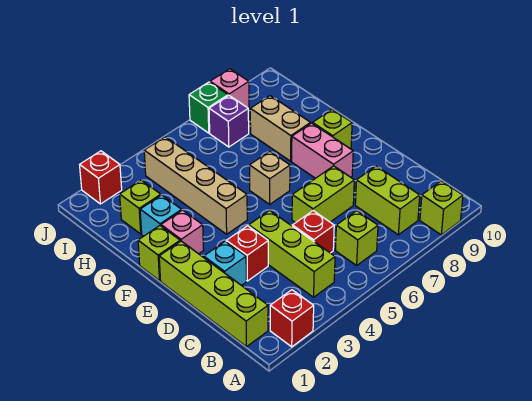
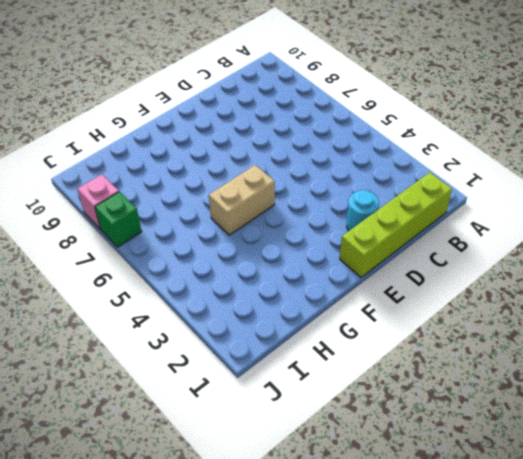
cyan round brick D2 level 1 -> cyan brick D2 level 1
tan brick F5:G5 level 1 -> tan brick G8:H8 level 1
none -> red brick A2 level 1
none -> lime brick A9 level 1
none -> lime brick B4:D4 level 1

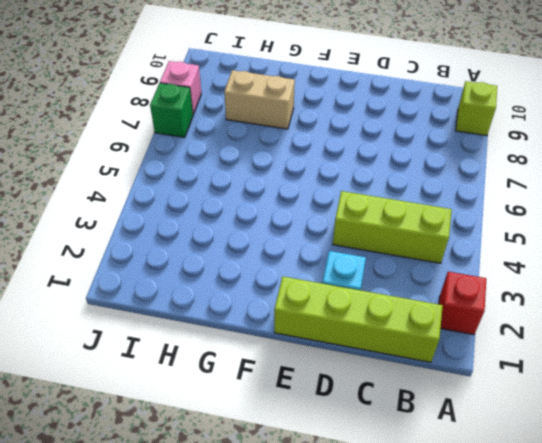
none -> lime brick B6 level 1
none -> lime brick B8:C8 level 1
none -> red brick C5 level 1

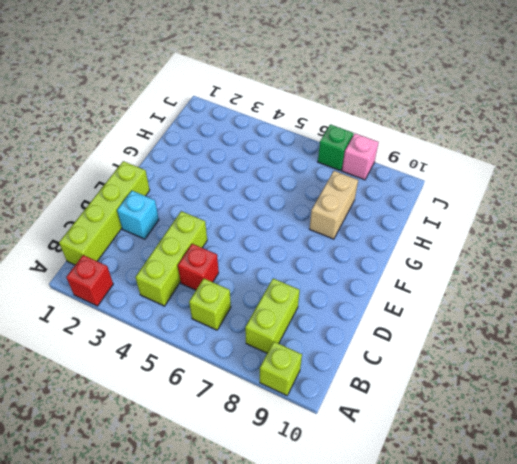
none -> red brick D3 level 1
none -> lime brick D6:D7 level 1
none -> pink brick E8:F8 level 1

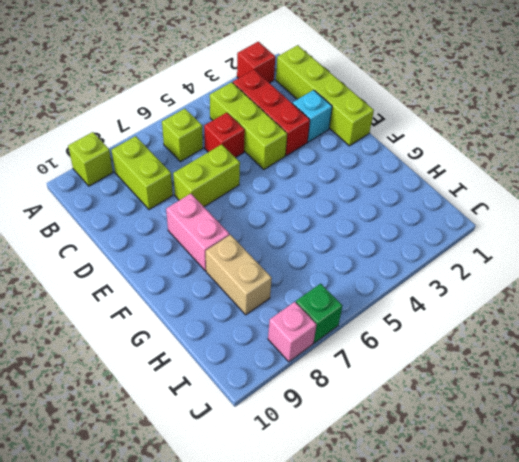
red brick B3:D3 level 1 -> red brick D3 level 1
none -> lime brick F1 level 1
none -> pink brick F2 level 1
none -> tan brick F4:I4 level 1

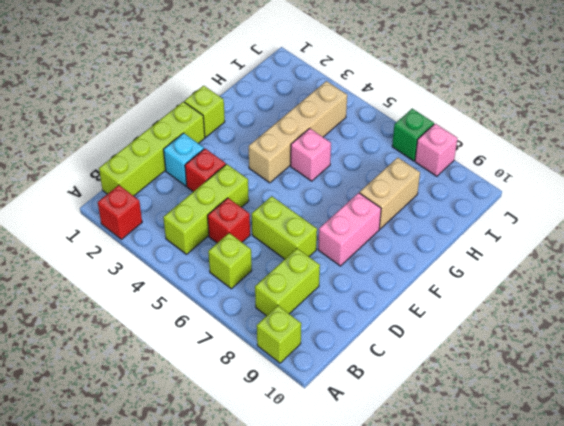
pink brick G5 level 1 -> pink brick F2 level 1
none -> tan brick F6 level 1
none -> lime brick F9 level 1
none -> cyan brick G2 level 1

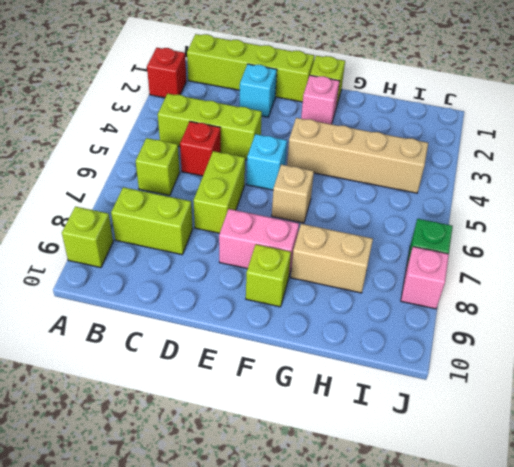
cyan brick E5 level 1 -> cyan brick G2 level 1
none -> red brick D3 level 1
none -> lime brick H2 level 1
none -> purple brick I7 level 1

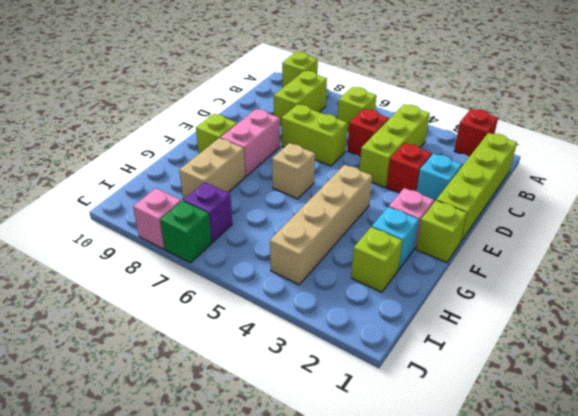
none -> red brick J2 level 1

